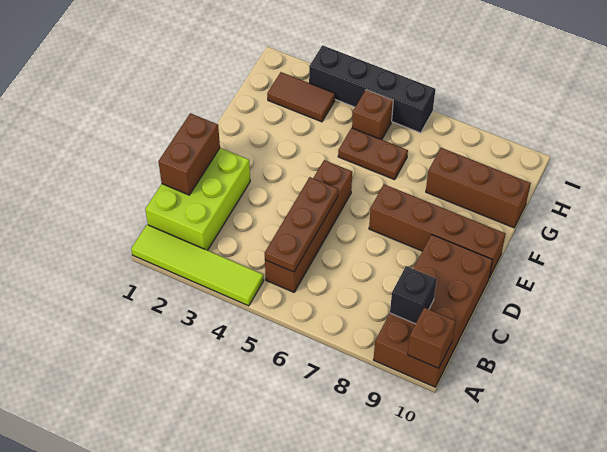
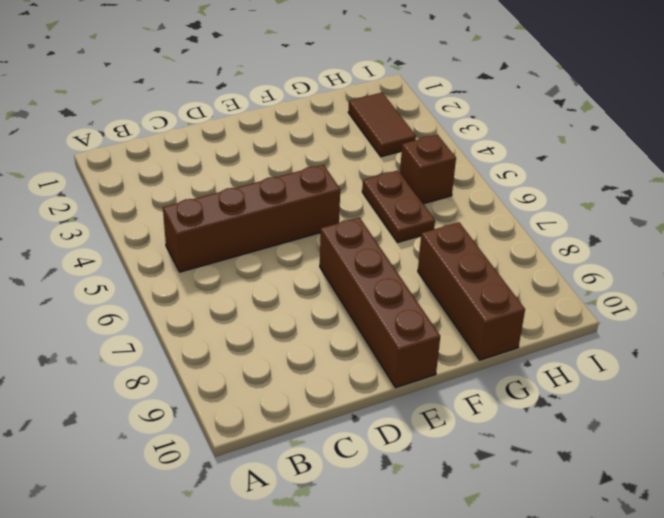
none -> lime tile A1:A4 level 1
none -> brown brick A9:D10 level 1
none -> lime brick B1:D2 level 1

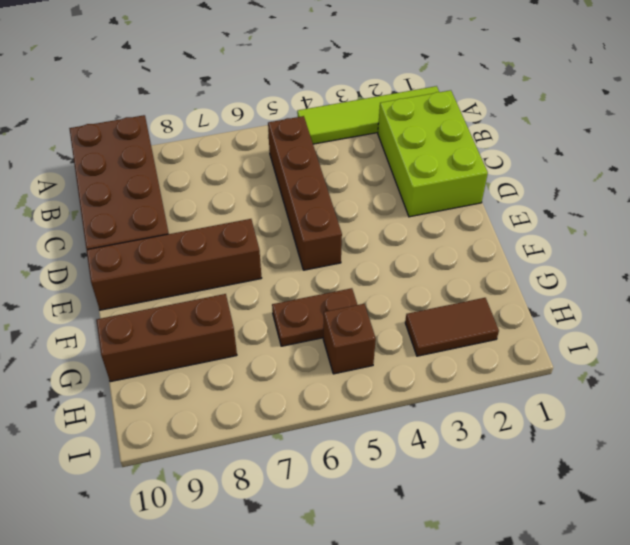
none -> black brick I3:I6 level 1
none -> brown brick A10 level 2
none -> brown plate B5:D5 level 2

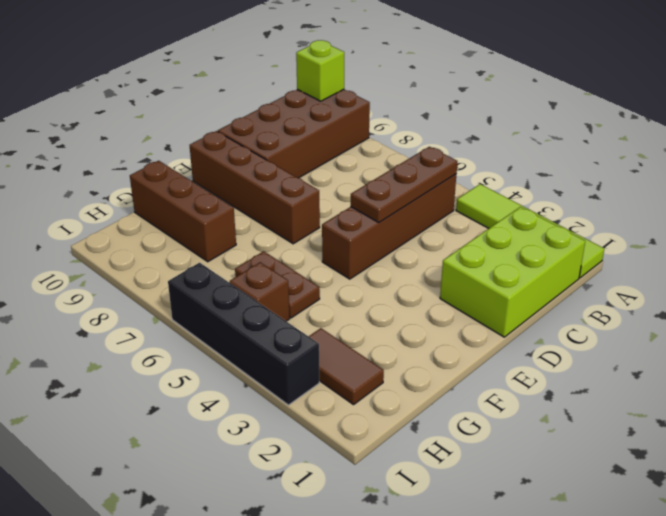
lime brick A10 level 2 -> brown brick A10 level 2
none -> black brick B9 level 2
none -> brown brick C1:D1 level 2

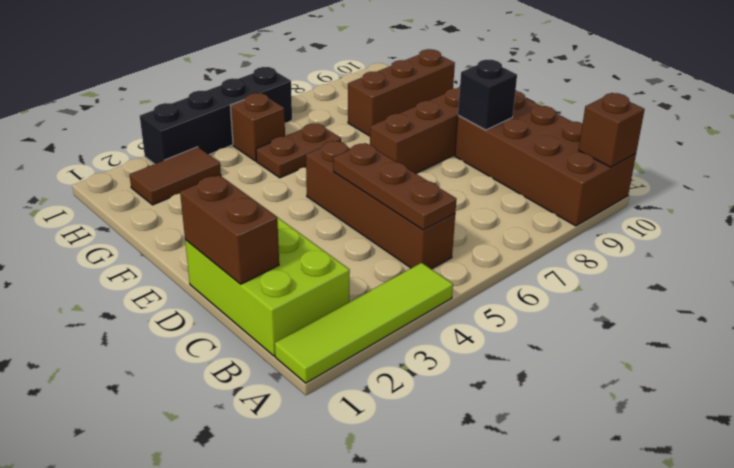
black brick D9 level 2 -> black brick B9 level 2

